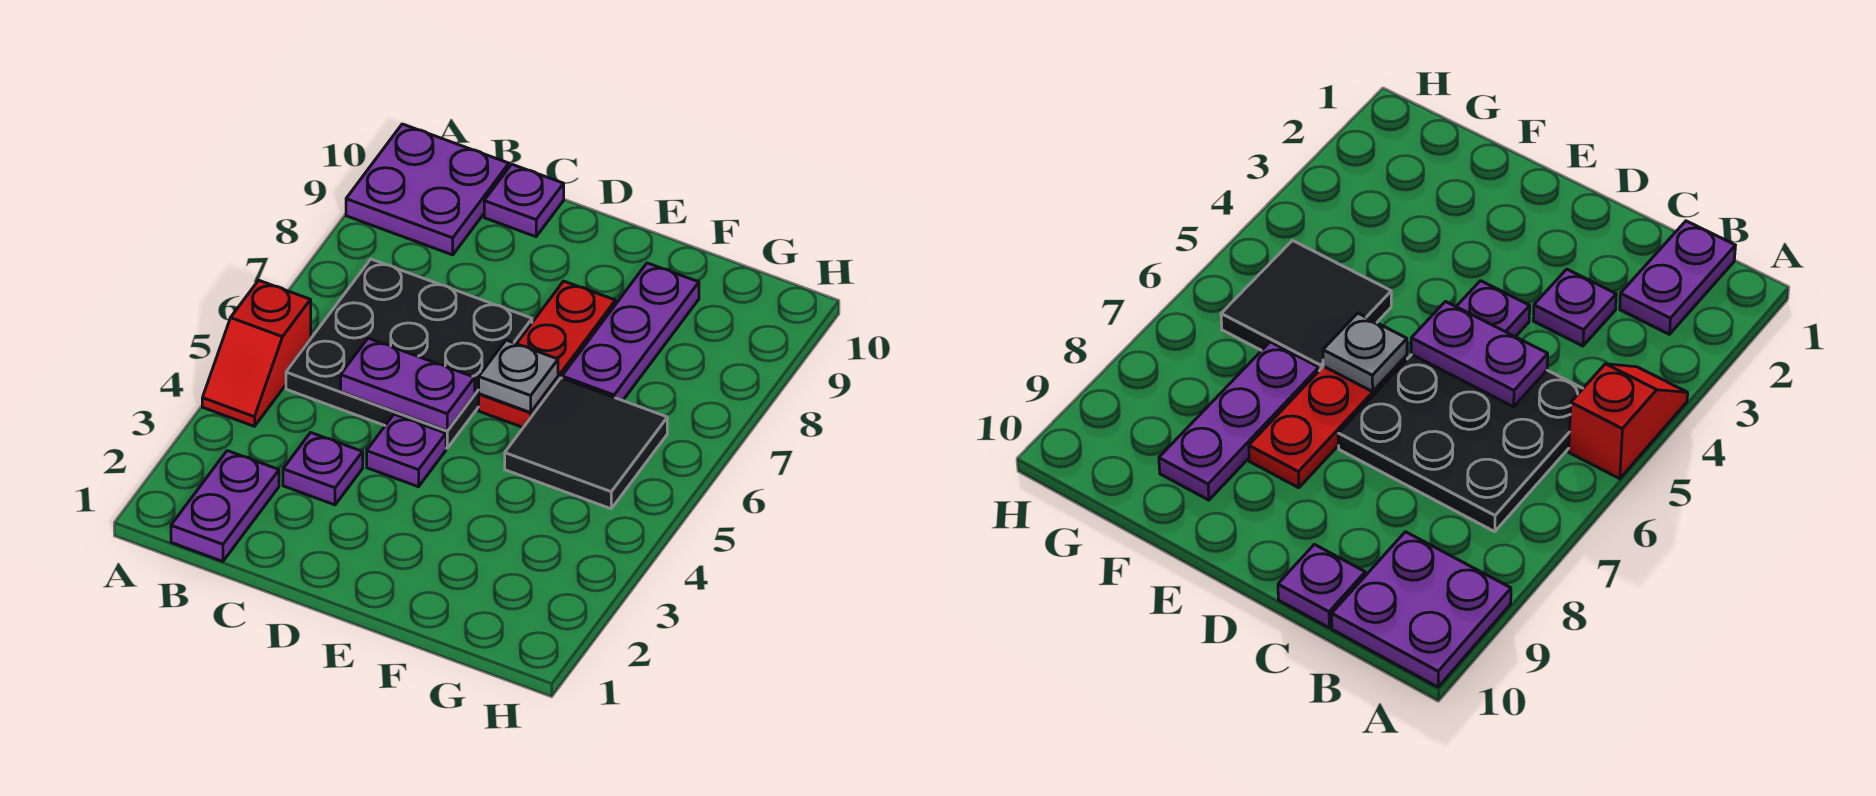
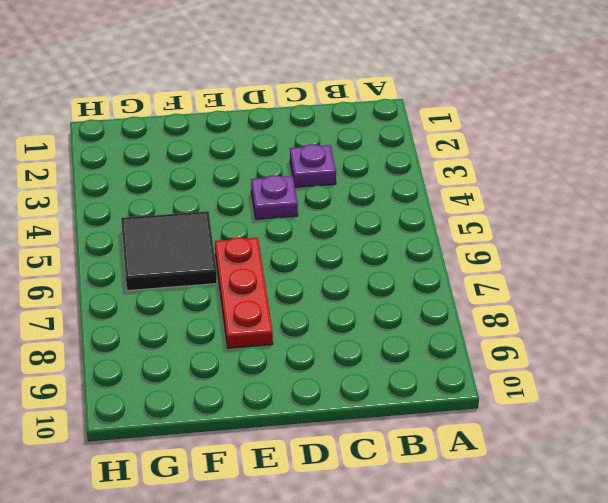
none -> red slope A4:A5 level 1 top 5
none -> purple plate A9:B10 level 1
none -> purple plate B1:B2 level 1

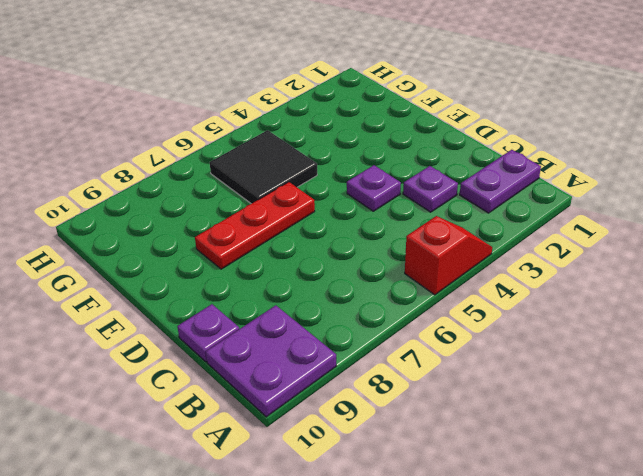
none -> black plate B5:D7 level 1
none -> purple plate F7:F9 level 1
none -> purple plate C5:D5 level 2

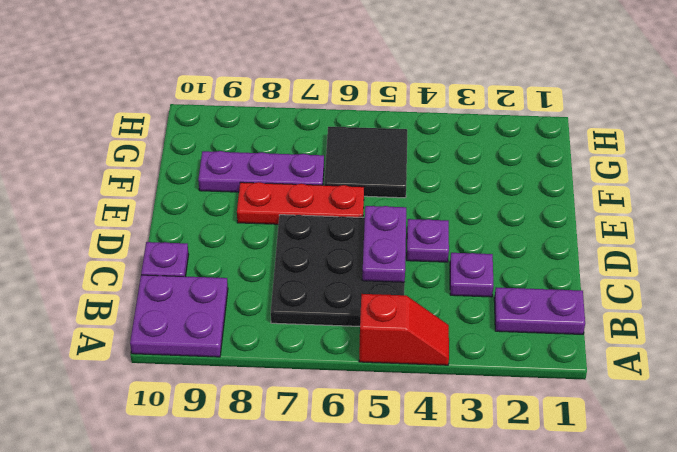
none -> grey plate E6 level 2

